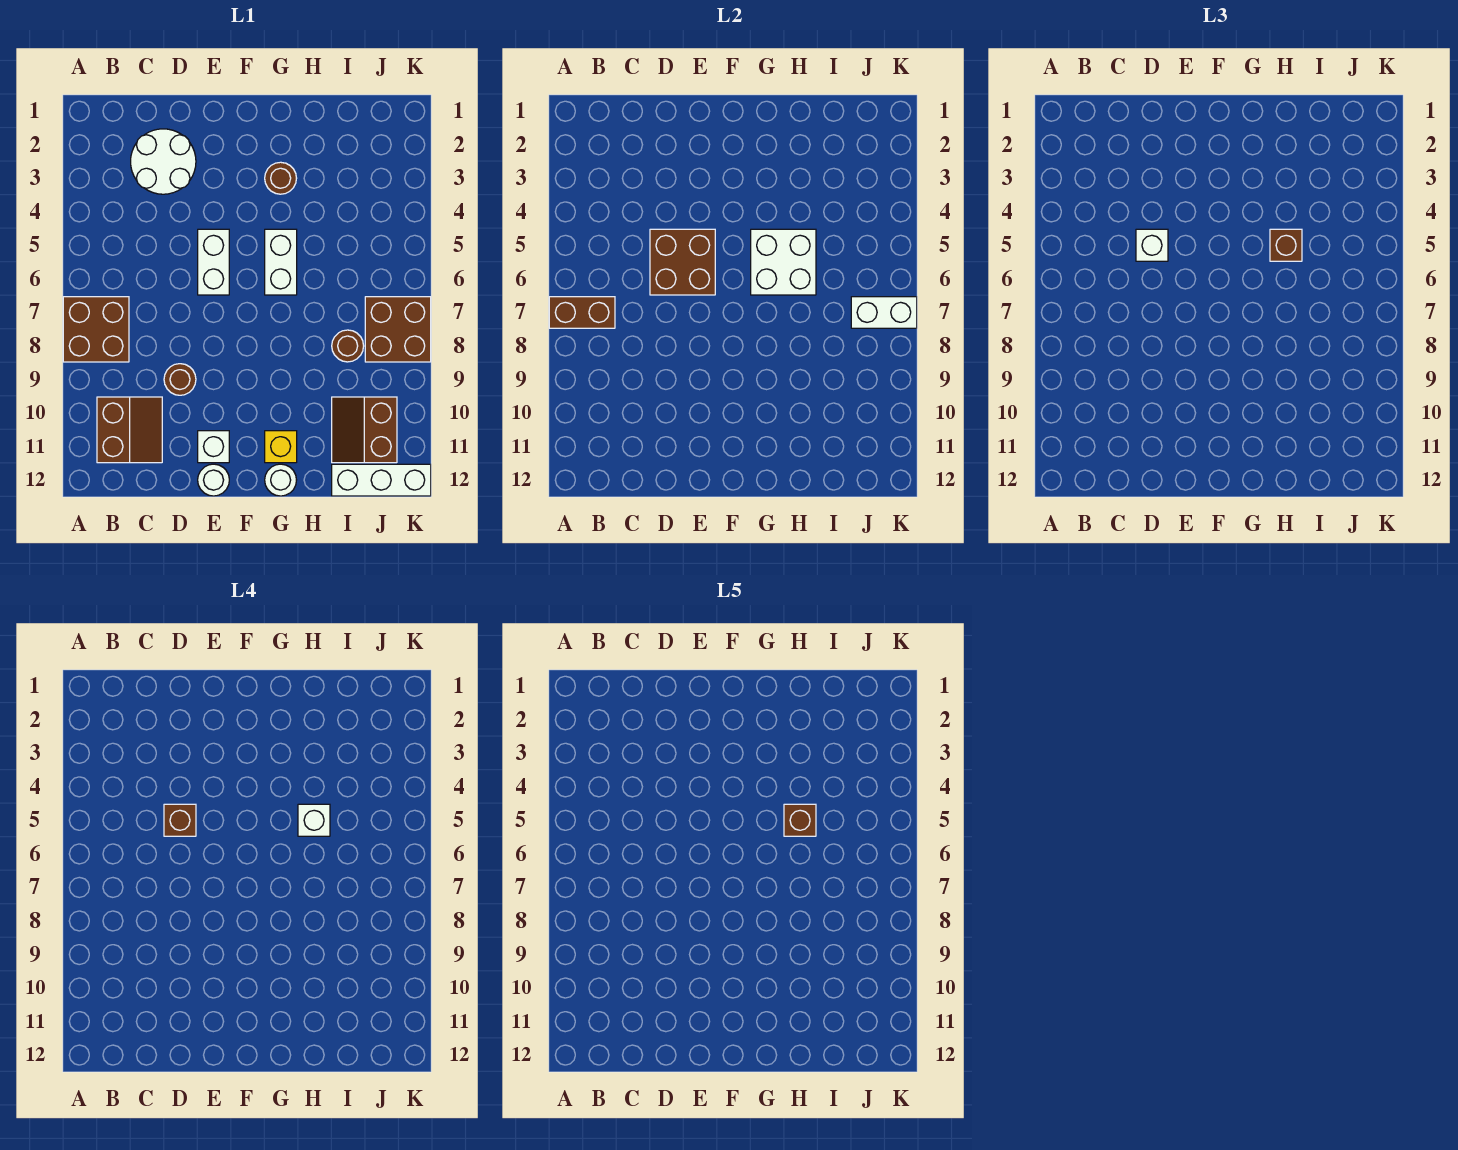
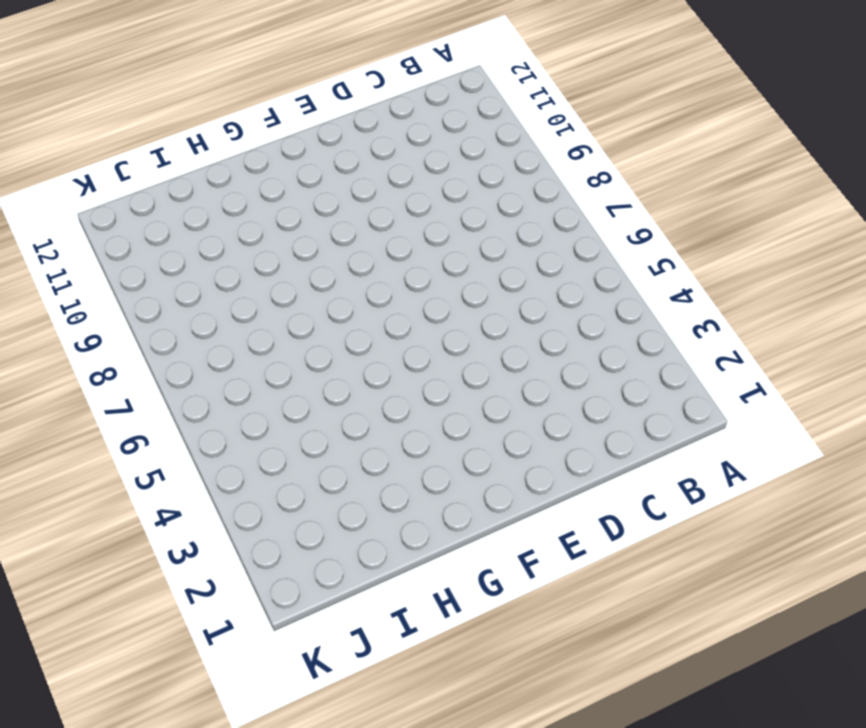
none -> brown brick A7:B8 level 1
none -> brown slope B10:C11 level 1 top B
none -> white round brick C2:D3 level 1

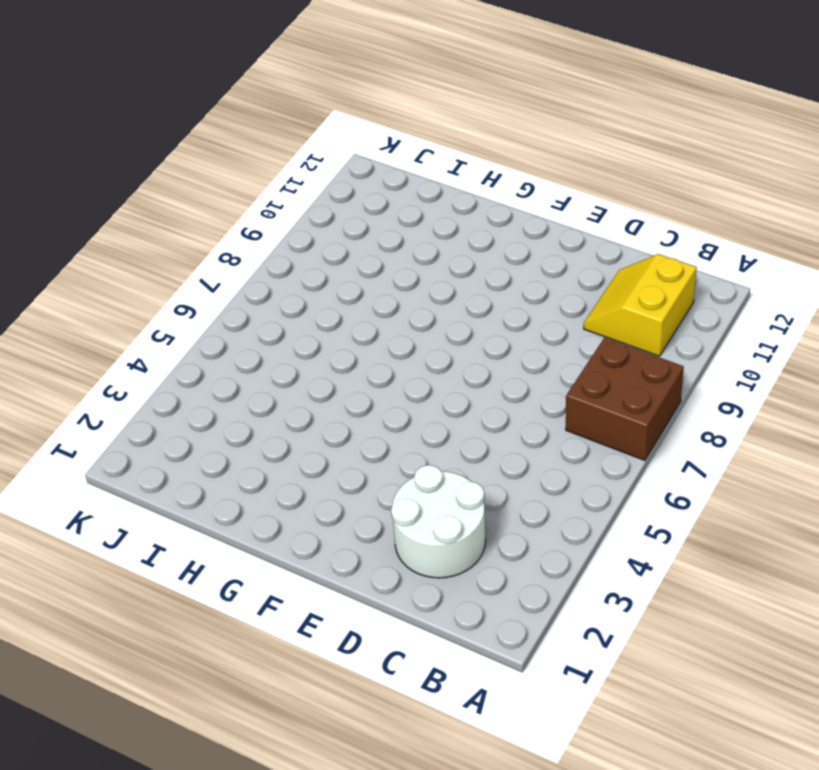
yellow slope B10:C11 level 1 top B -> brown slope B10:C11 level 1 top B
none -> brown round brick D9 level 1
none -> white brick E5:E6 level 1
none -> white brick E11 level 1

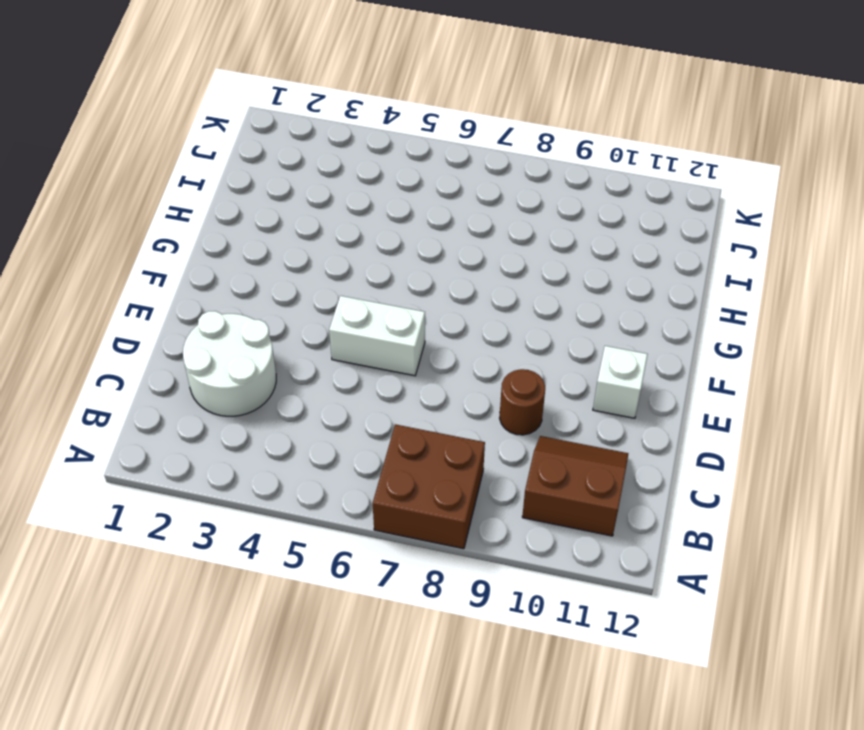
none -> white round brick E12 level 1
none -> brown round brick G3 level 1
none -> white brick G5:G6 level 1

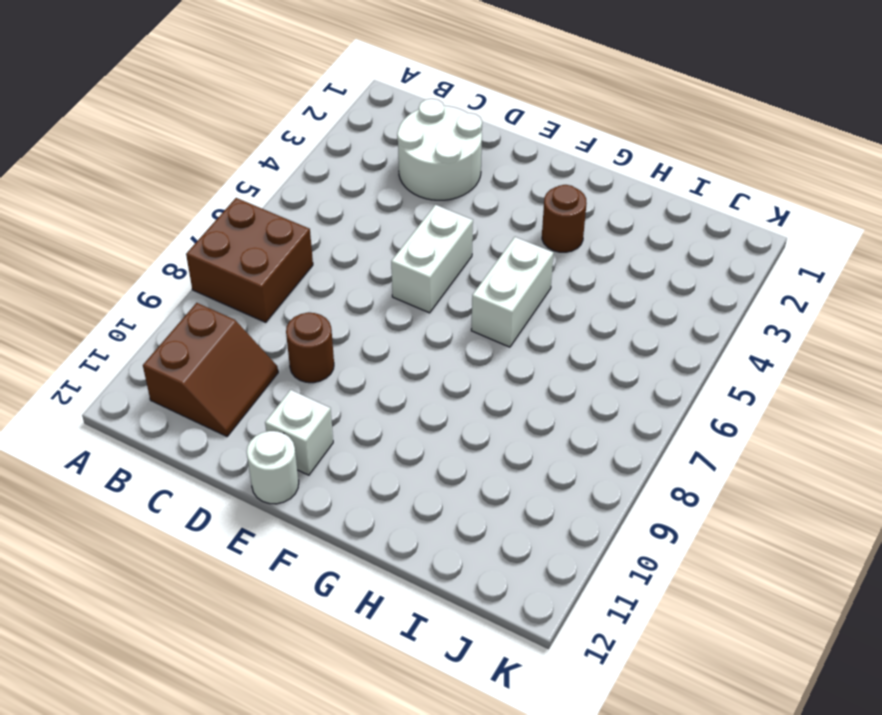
none -> yellow brick G11 level 1
none -> white round brick G12 level 1
none -> brown round brick I8 level 1

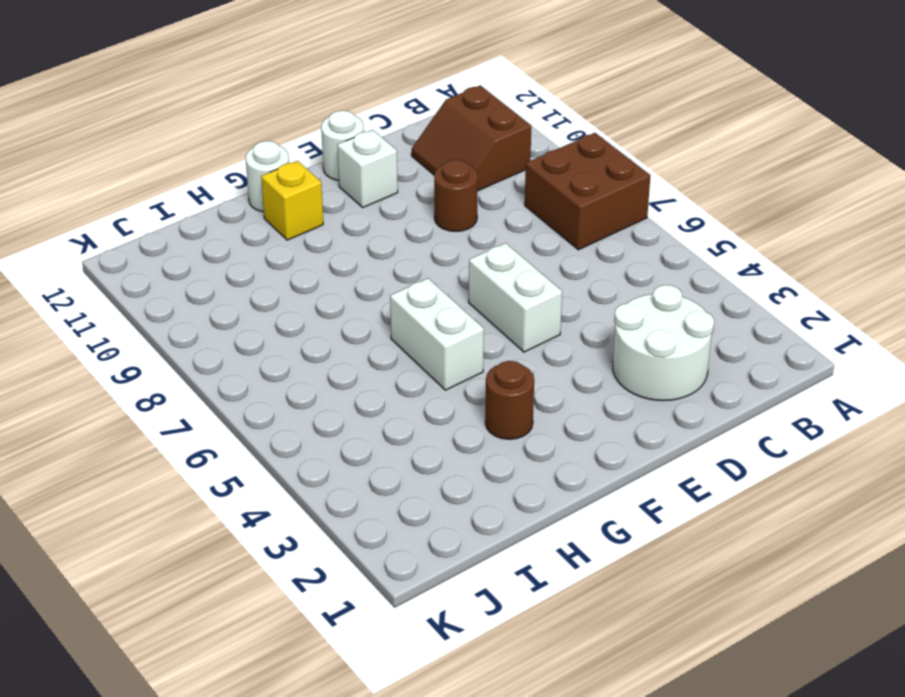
none -> brown round brick I8 level 1
none -> brown slope I10:J11 level 1 top J
none -> white brick I12:K12 level 1

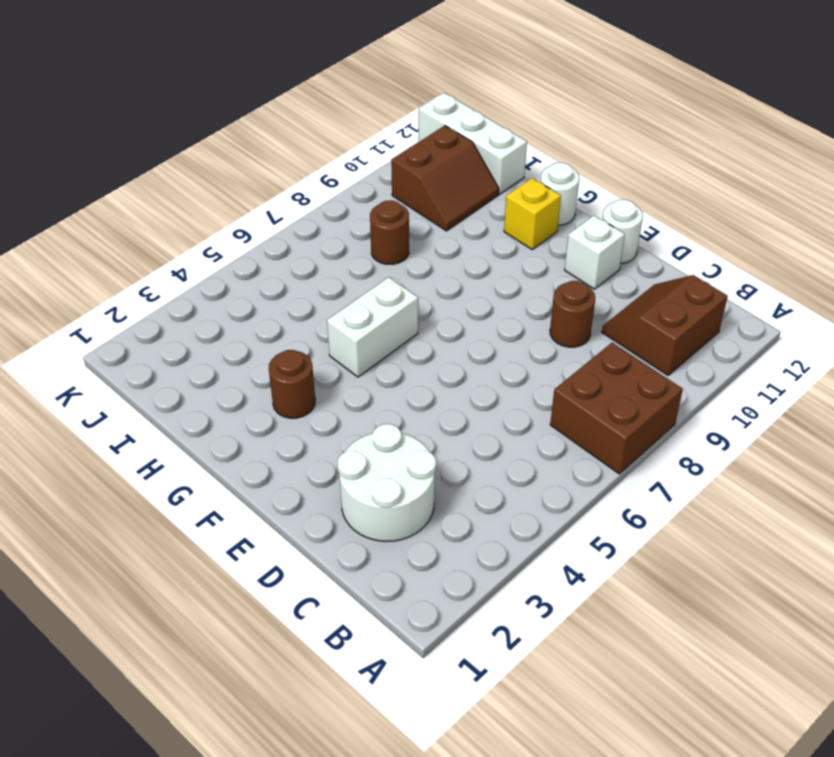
none -> white brick E5:E6 level 1
none -> brown brick J7:K8 level 1
none -> brown brick A7:B7 level 2

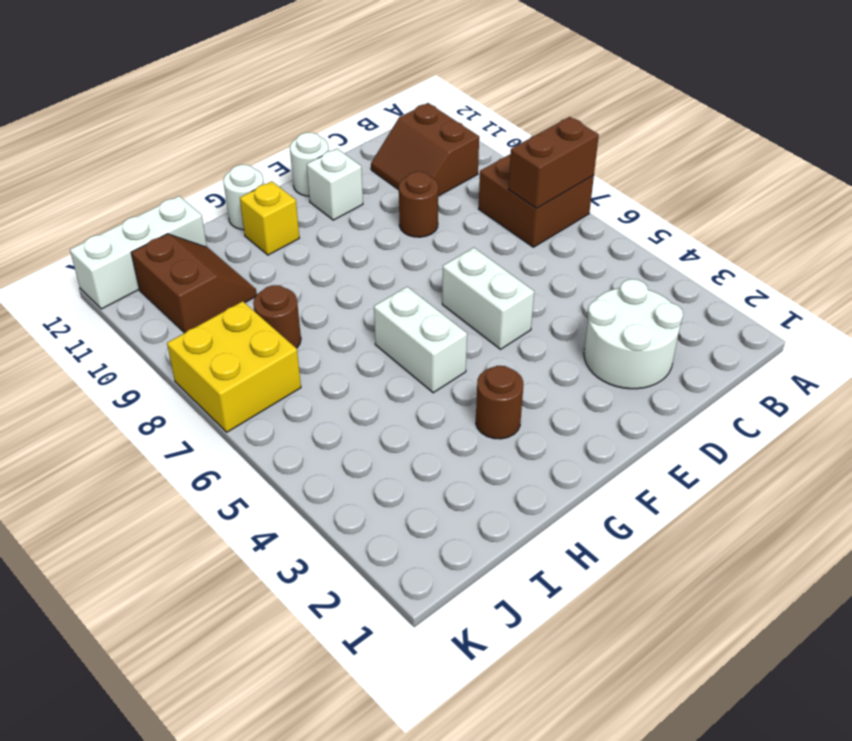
yellow brick J7:K8 level 1 -> brown brick J7:K8 level 1
none -> brown brick D5:E6 level 2
none -> white brick G5:H6 level 2
none -> white brick J7:K7 level 2

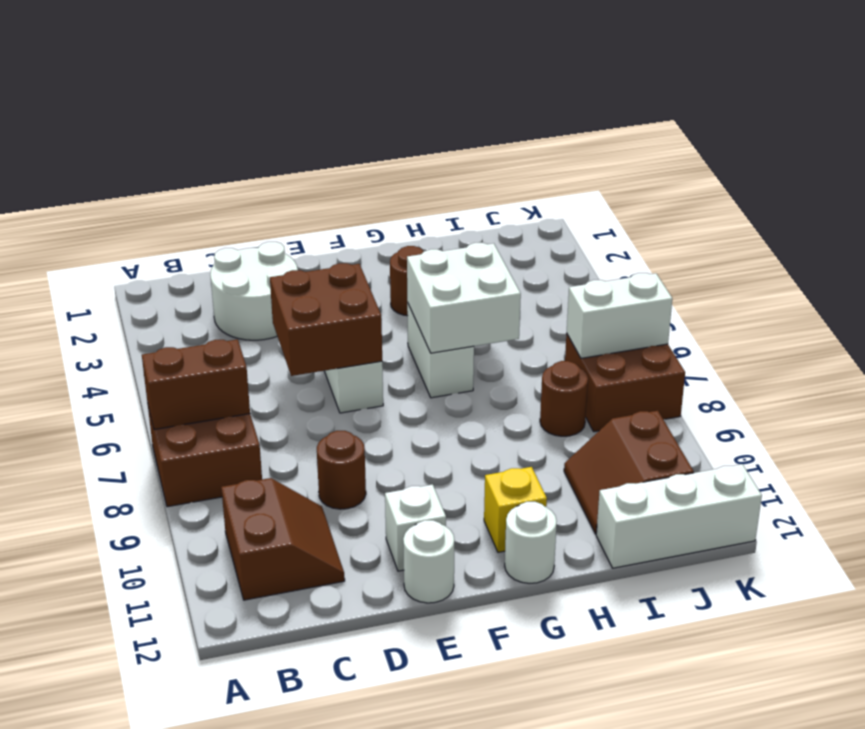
none -> white brick D5 level 3
none -> brown brick H5 level 3
none -> brown brick D5 level 4

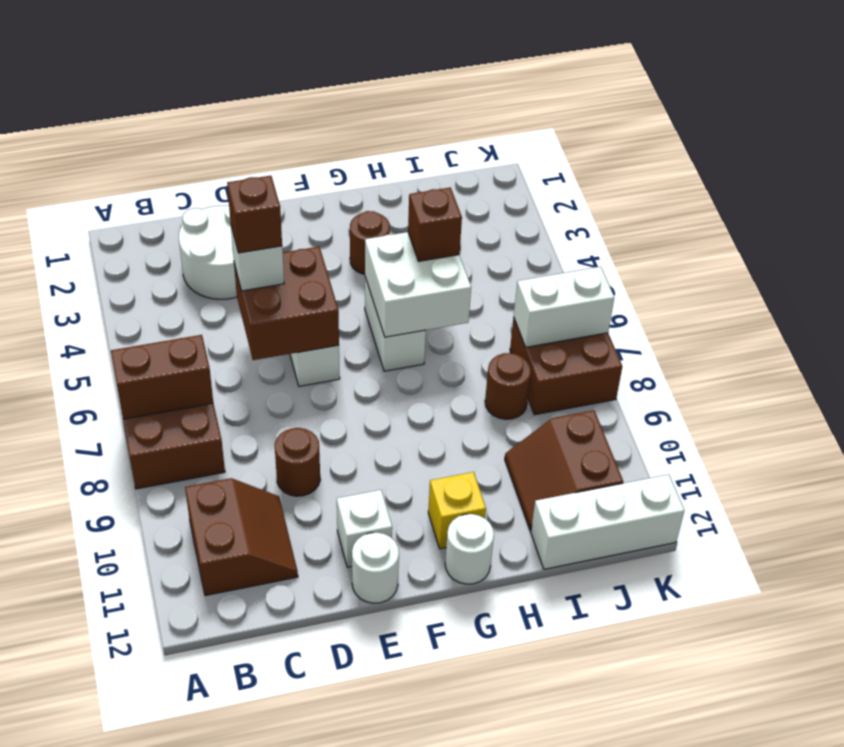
none -> white brick H5 level 4
none -> brown brick H5 level 5

